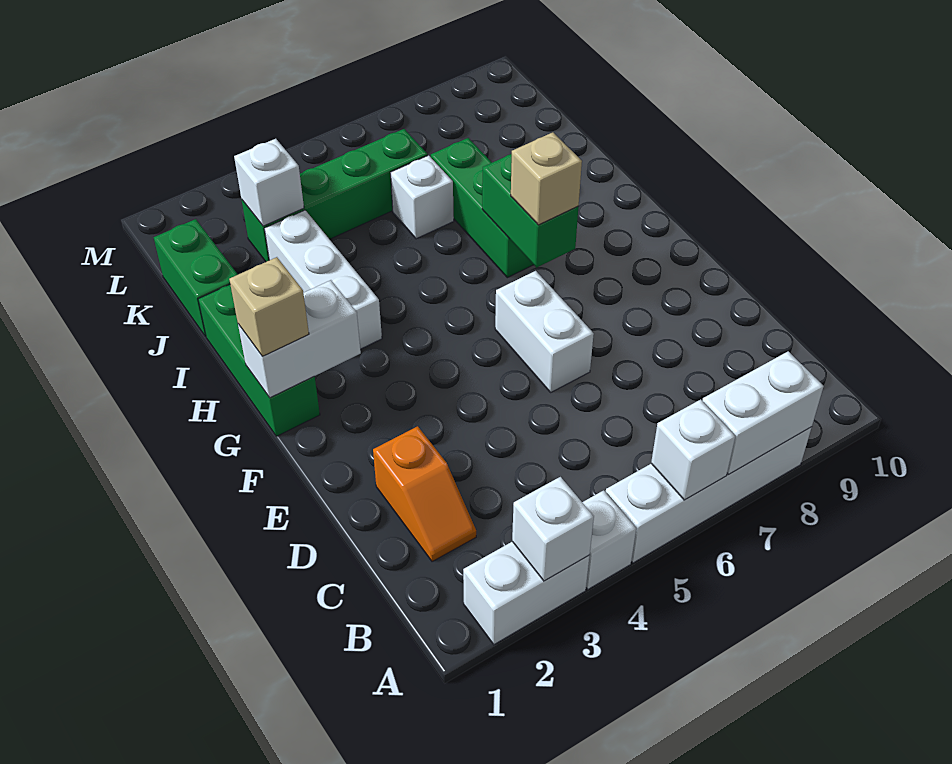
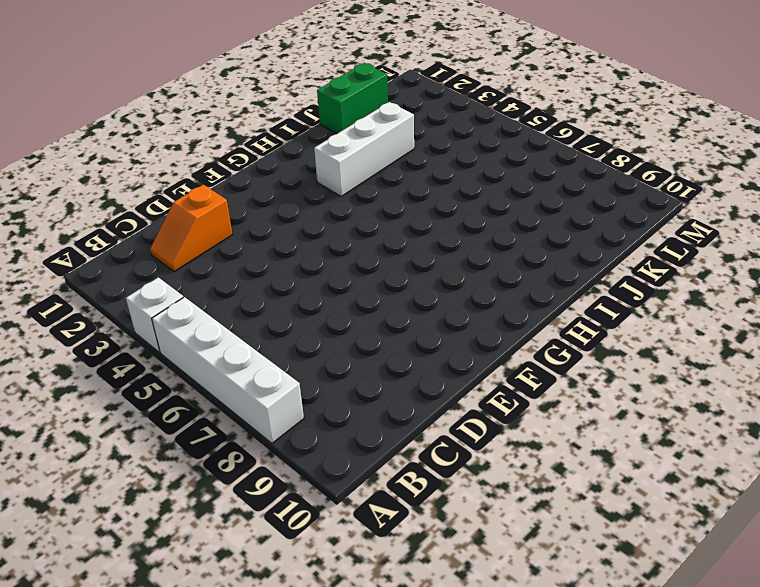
none -> white brick A2:A3 level 1
none -> white brick E6:F6 level 1
none -> green brick G1:I1 level 1

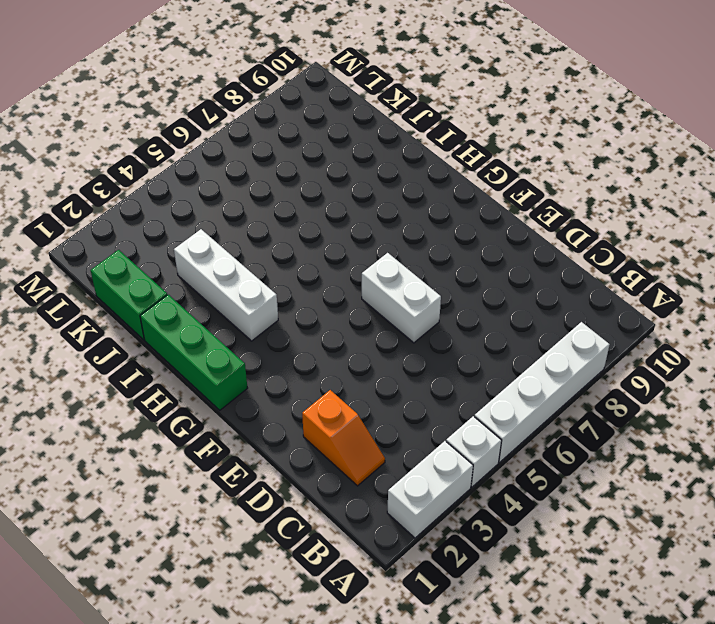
none -> green brick H7:J7 level 1
none -> white brick J6 level 1
none -> green brick K3:K6 level 1

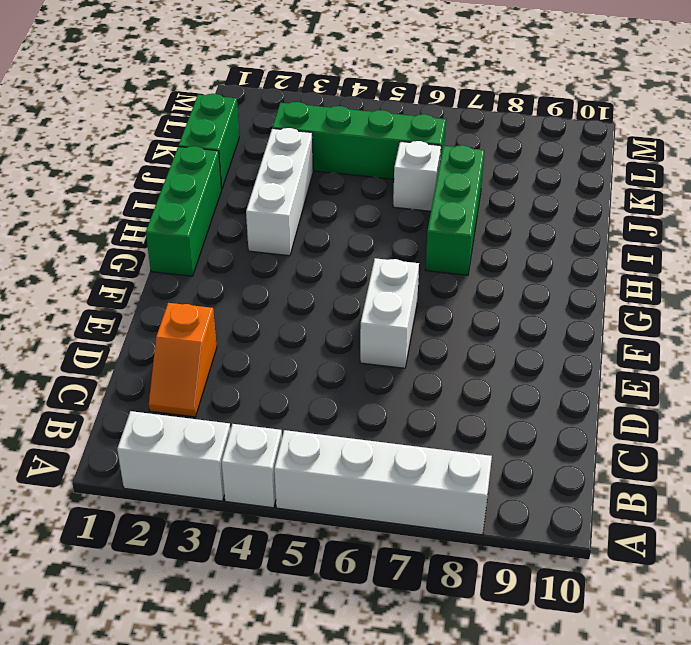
none -> white brick A3 level 2
none -> white brick A6 level 2
none -> white brick A7:A8 level 2

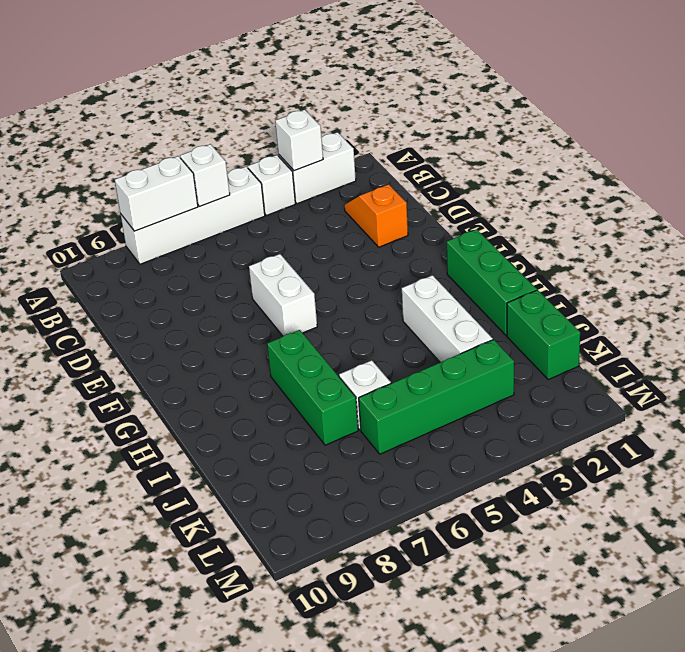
none -> white brick G1:G2 level 2
none -> green brick G7:H7 level 2
none -> white brick K3 level 2

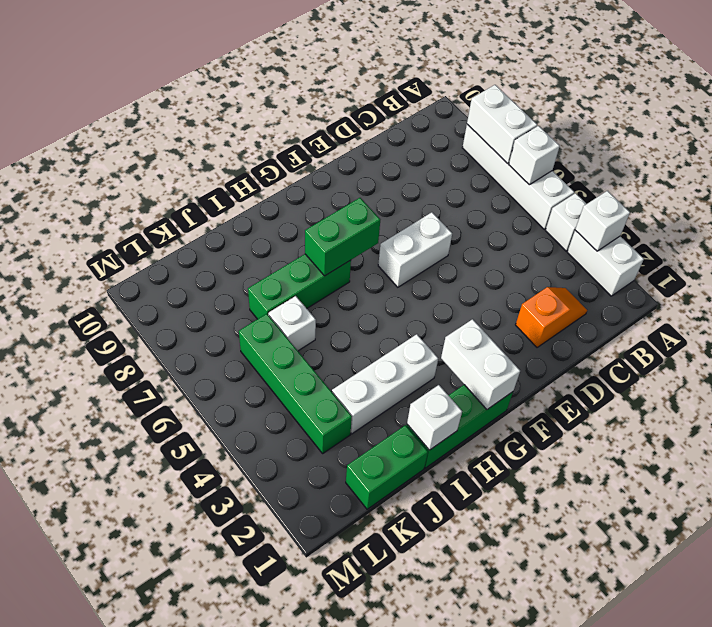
white brick I1 level 2 -> white brick K3 level 2
none -> tan brick G1 level 3
none -> tan brick G7 level 3

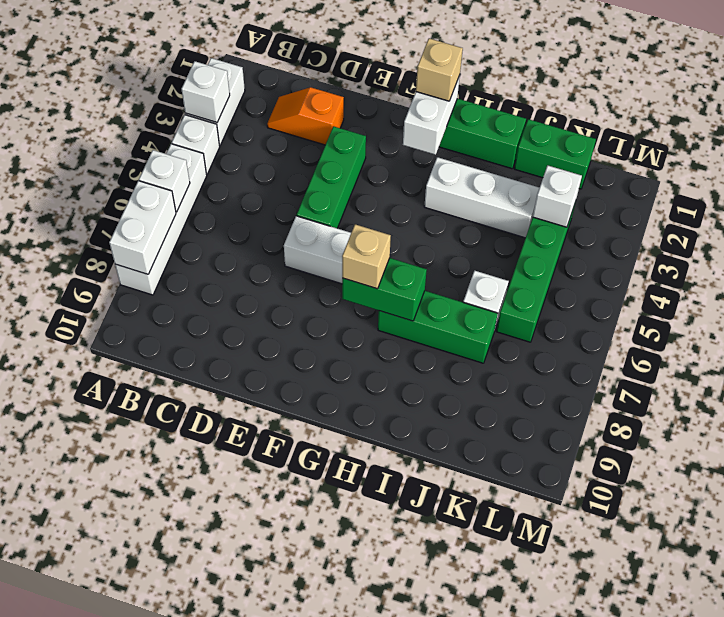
green brick E3:E5 level 1 -> none

